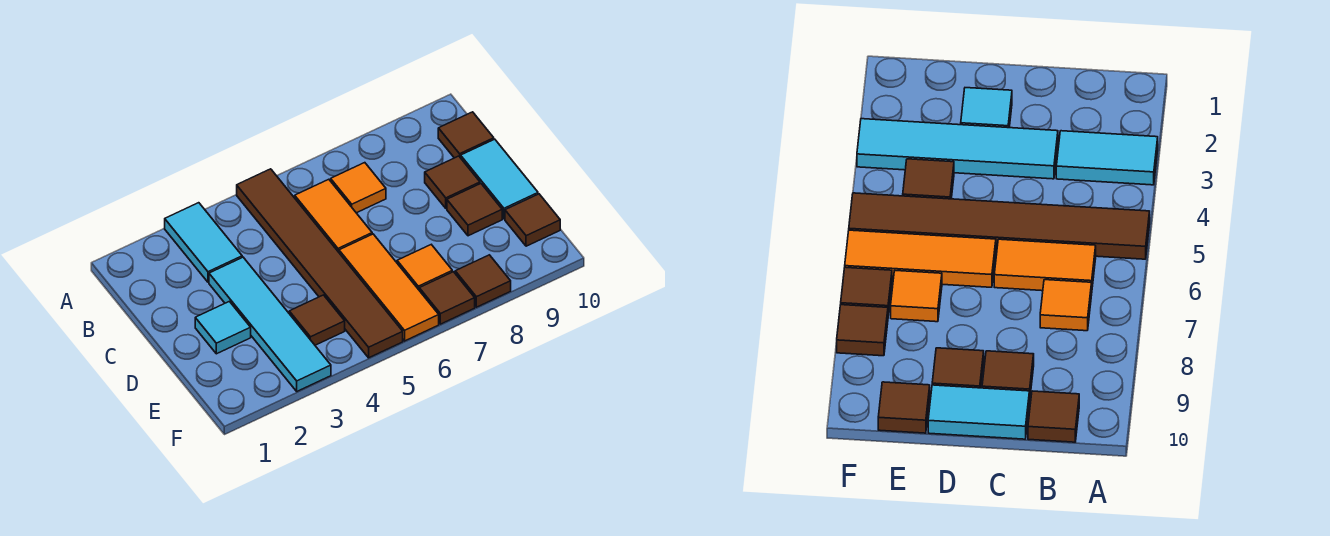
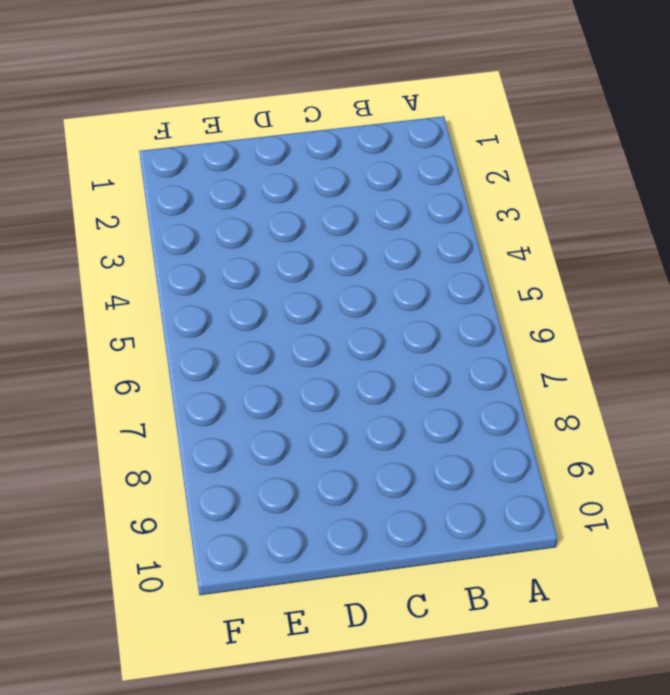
none -> cyan tile A3:B3 level 1
none -> brown tile A5:F5 level 1
none -> orange tile B6:C6 level 1

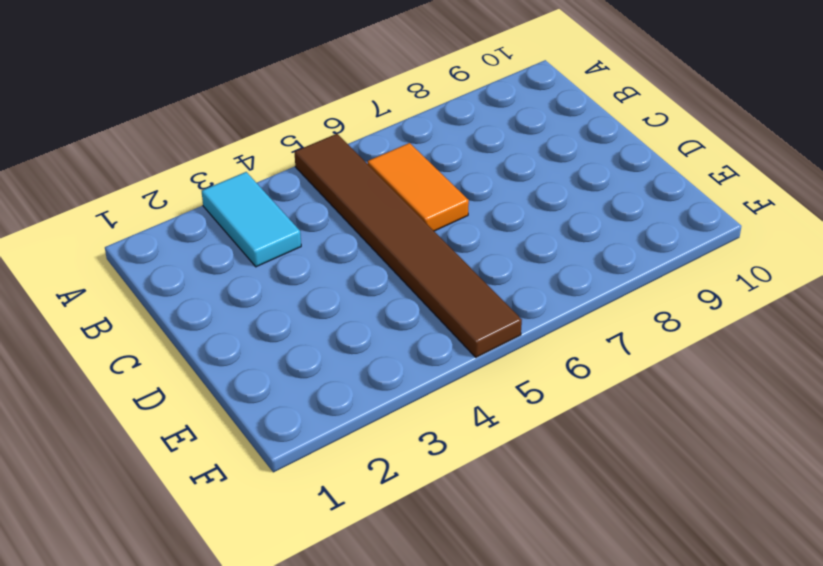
none -> orange tile B7 level 1
none -> brown tile B10 level 1
none -> cyan tile C3:F3 level 1

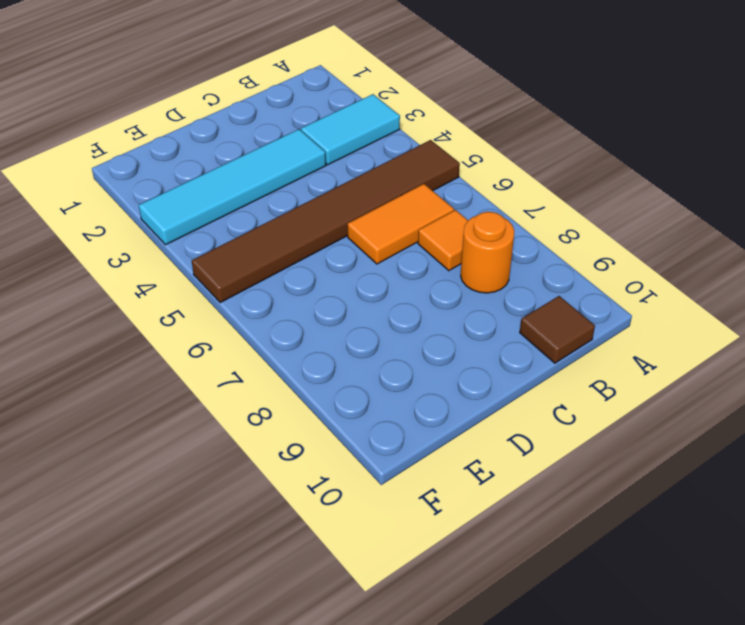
orange round brick B8 level 1 -> none
none -> brown tile C9 level 1
none -> cyan tile C10:D10 level 1
none -> cyan tile D2 level 1

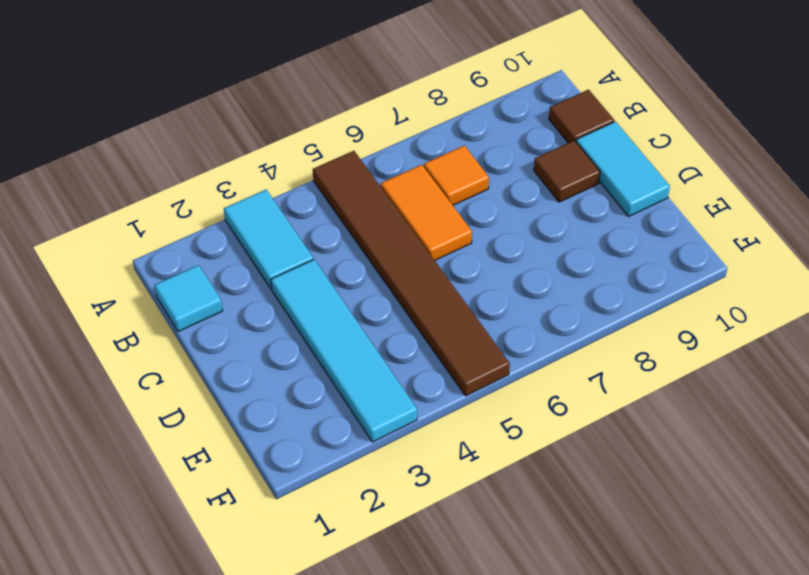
cyan tile B1 level 1 -> cyan tile D2 level 1
none -> orange tile D6:F6 level 1
none -> brown tile D9 level 1
none -> brown tile E4 level 1

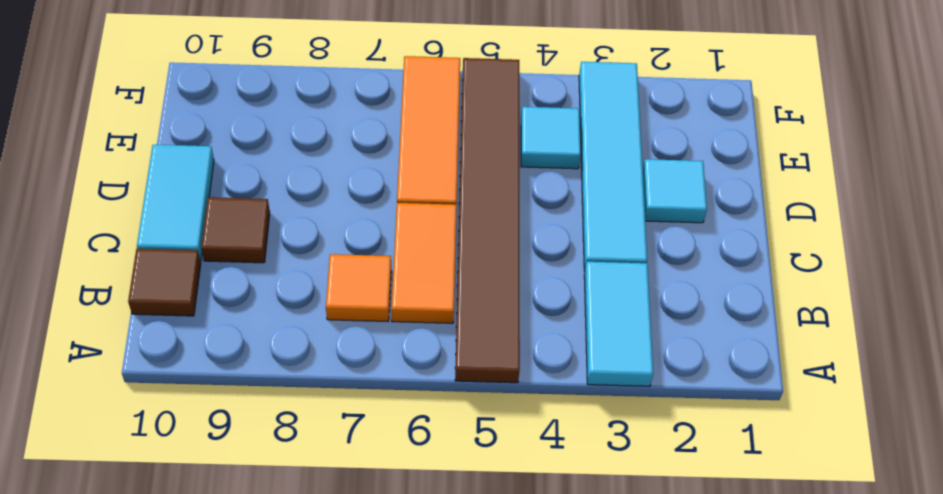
cyan tile E4 level 1 -> brown tile E4 level 1
none -> brown tile D9 level 1
none -> orange tile E7 level 1
none -> brown tile E10 level 1

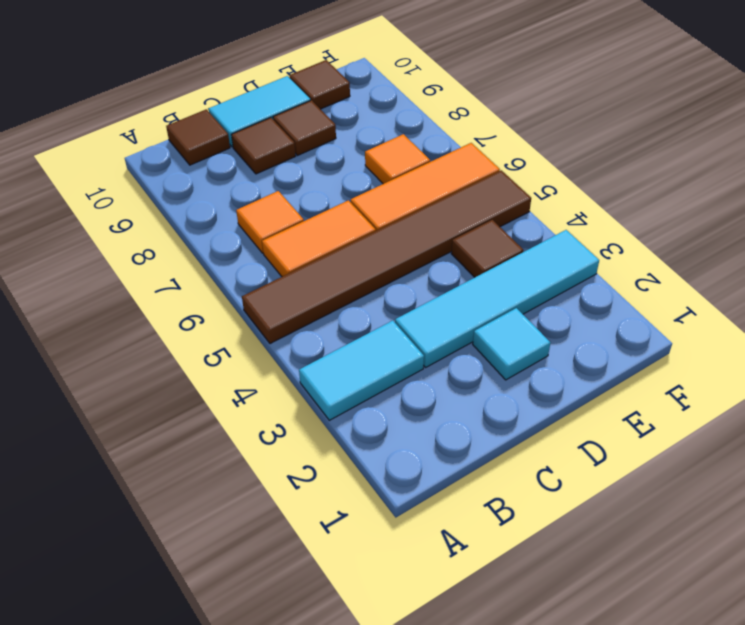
none -> brown tile F7 level 1
none -> brown tile F8 level 1

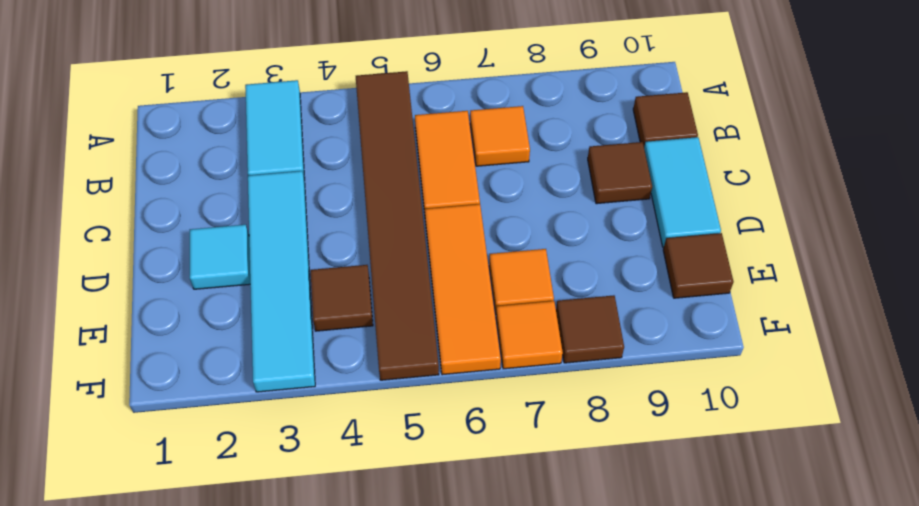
orange tile F7 level 1 -> brown tile F7 level 1
none -> brown tile D9 level 1

